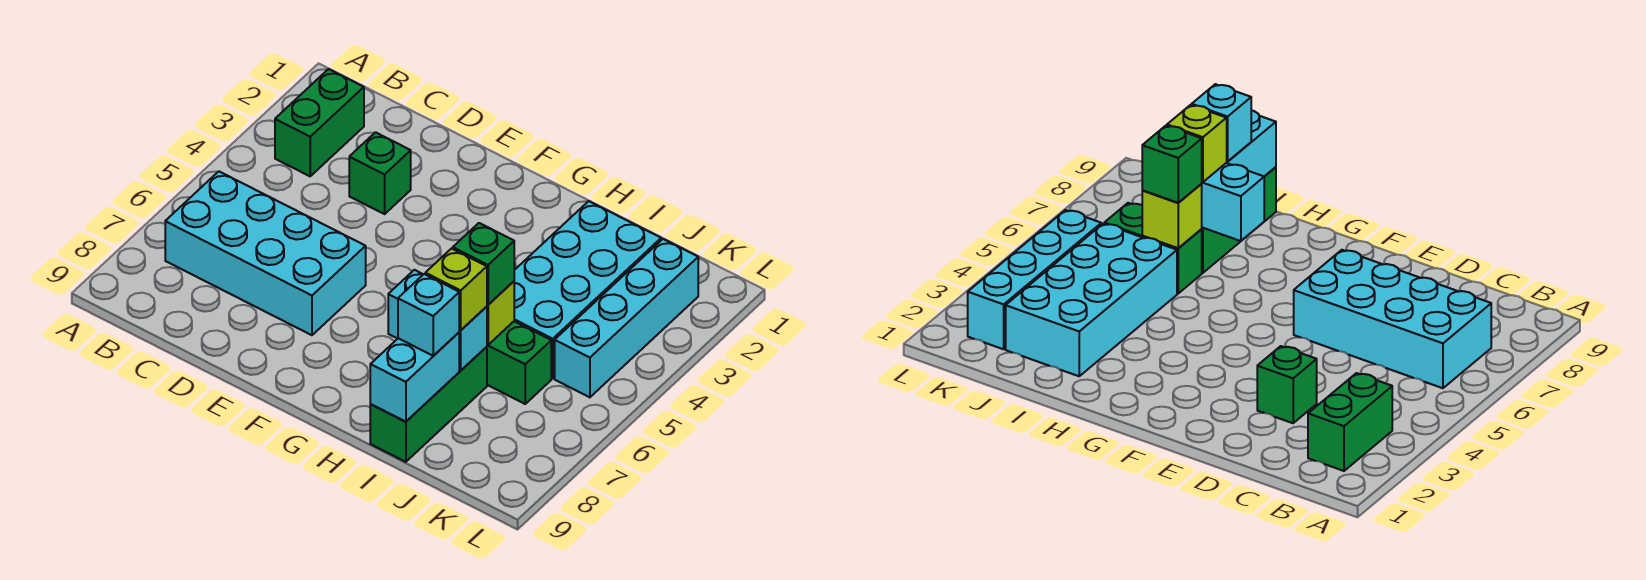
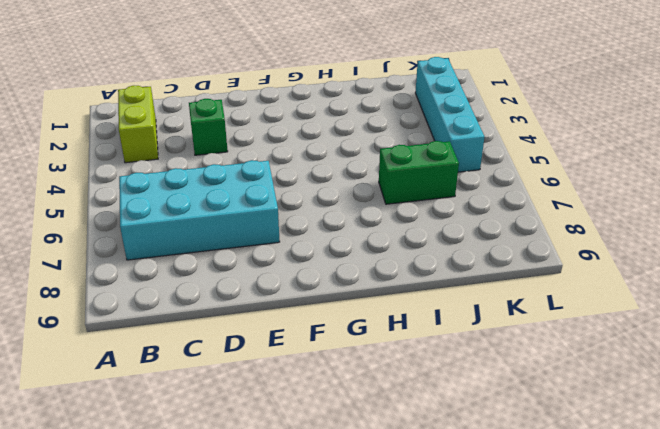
lime brick B2:B3 level 1 -> green brick B2:B3 level 1
none -> cyan brick I2:J5 level 1
none -> green brick I7:I9 level 1
none -> cyan brick H7:I7 level 2

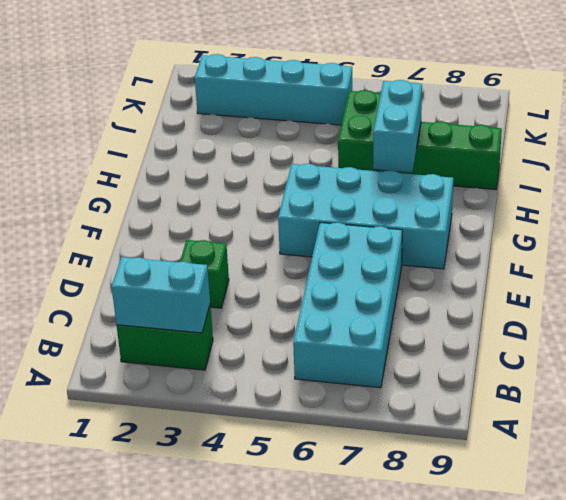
cyan brick B2:B3 level 2 -> cyan brick I8:I9 level 2
cyan brick F5:G8 level 1 -> cyan brick I2:J5 level 1
none -> lime brick I6 level 2
none -> green brick I6 level 3
none -> lime brick I7 level 3

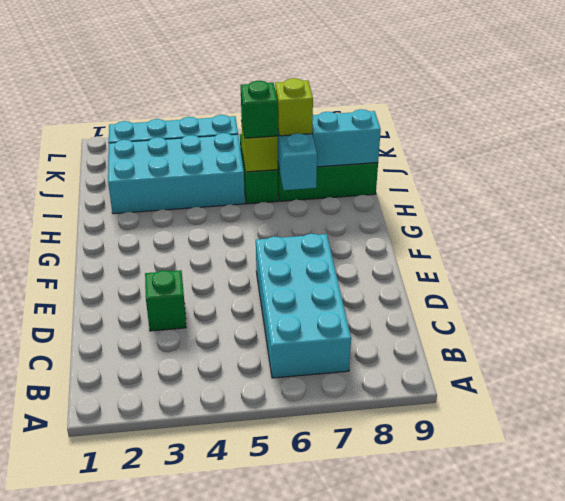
none -> green brick B2:B3 level 1
none -> cyan brick I8 level 3

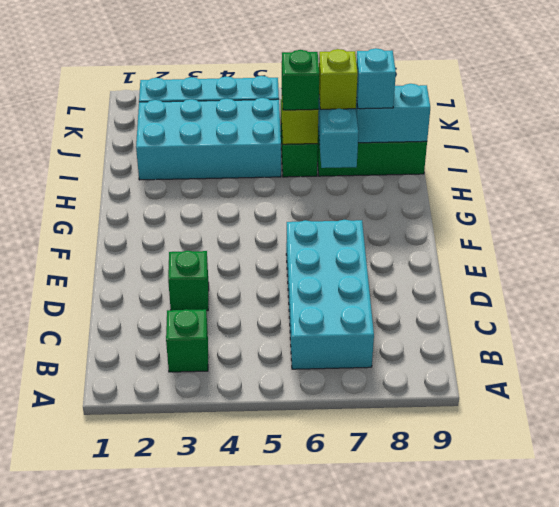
green brick B3 level 1 -> green brick B2:B3 level 1

